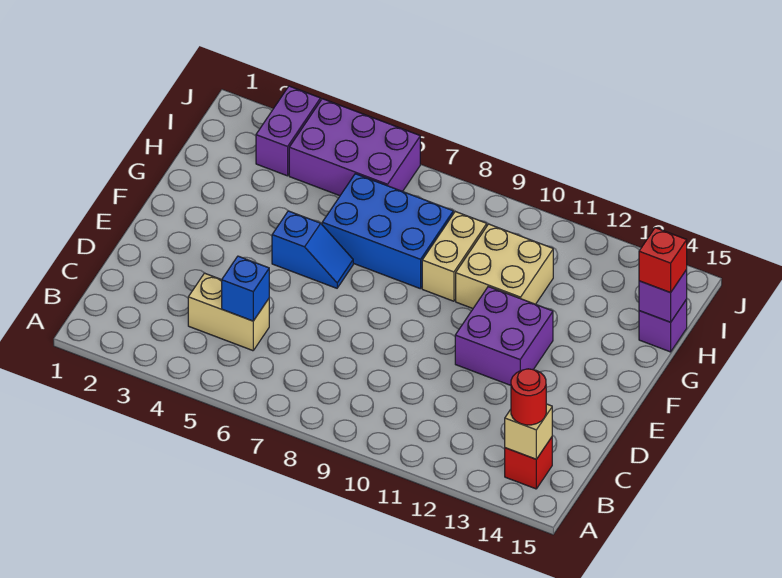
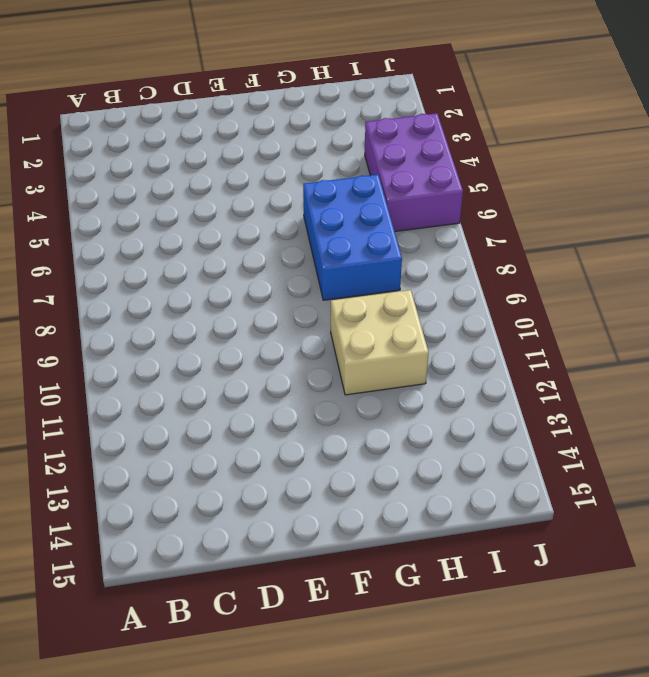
none -> red brick B14 level 1
none -> tan brick C4:C5 level 1
none -> purple brick E11:F12 level 1

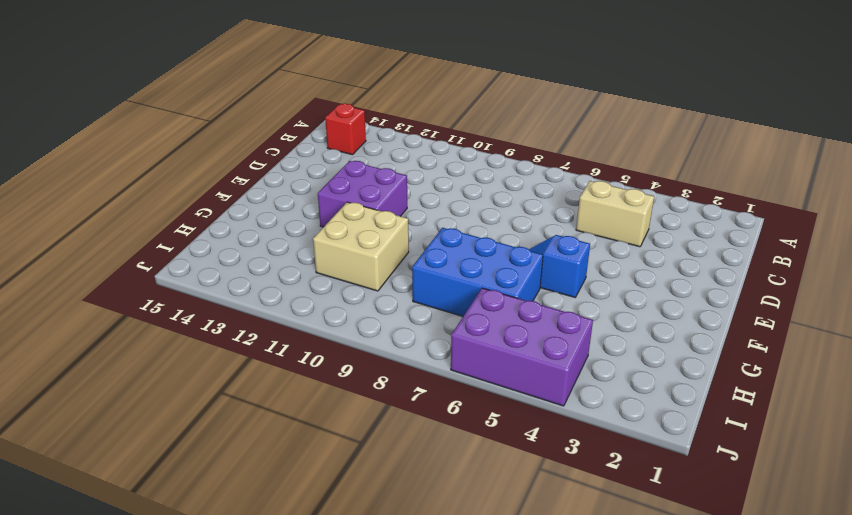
none -> tan brick G9:H9 level 1
none -> purple brick H15 level 1
none -> purple brick I3:J3 level 1

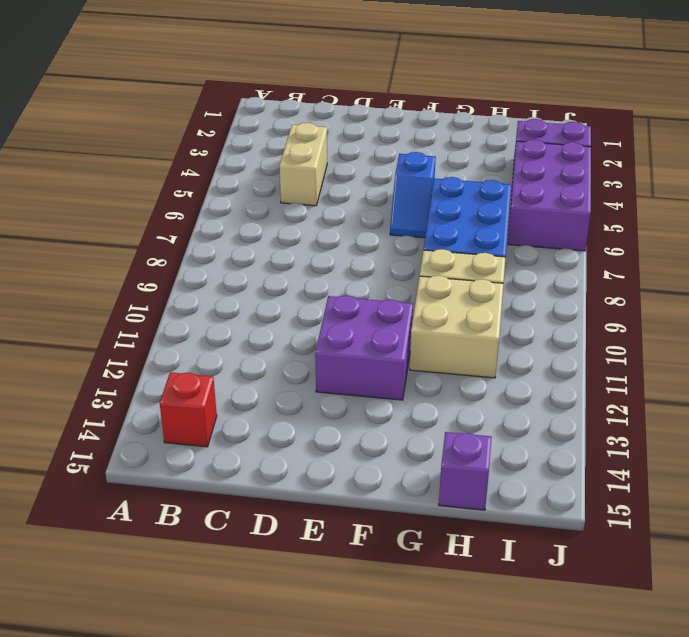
none -> tan brick B14 level 2
none -> blue brick C5 level 2
none -> purple brick H15 level 2

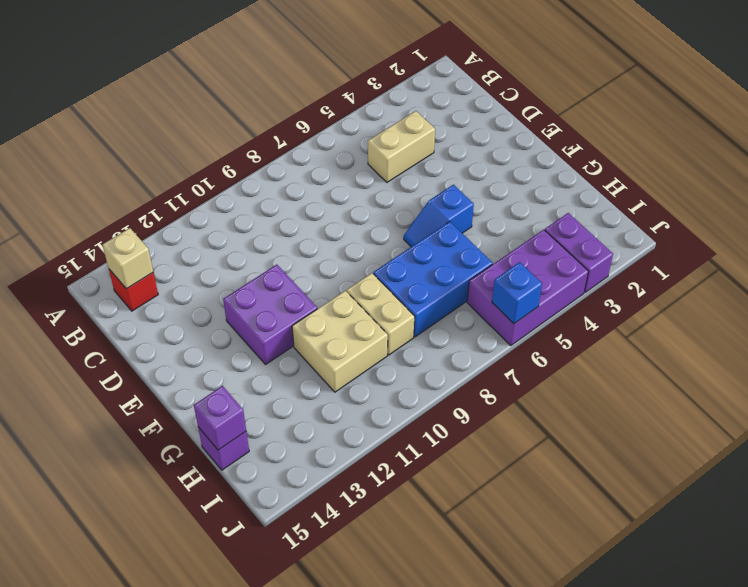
blue brick J6 level 2 -> blue brick C5 level 2
none -> red round brick B14 level 3
none -> red brick H15 level 3

